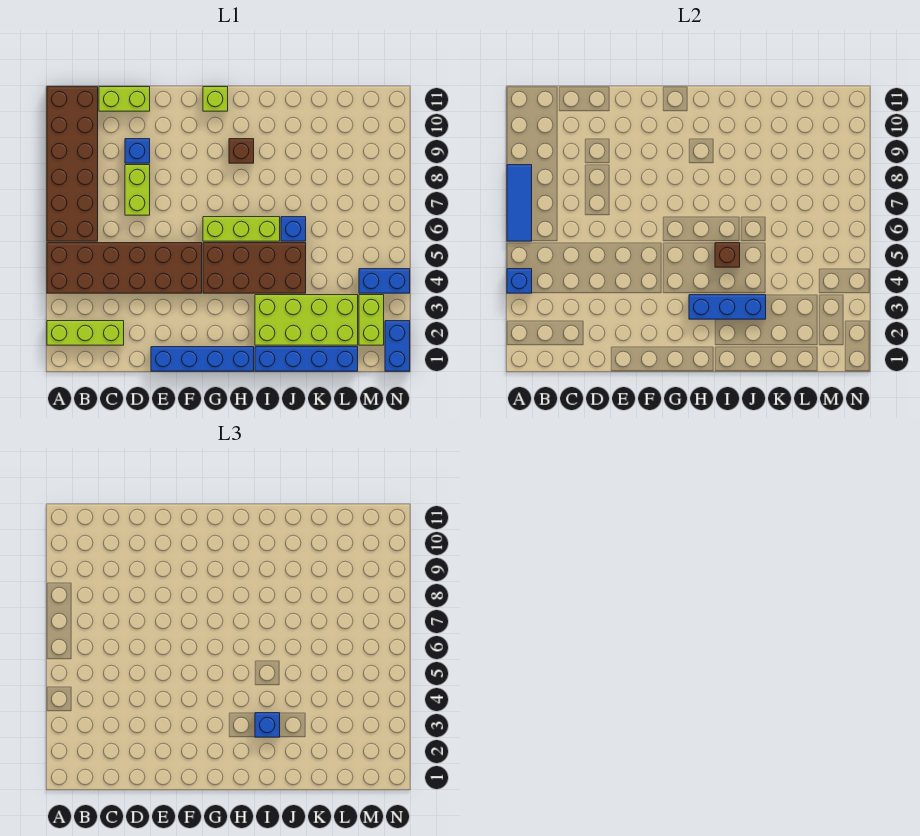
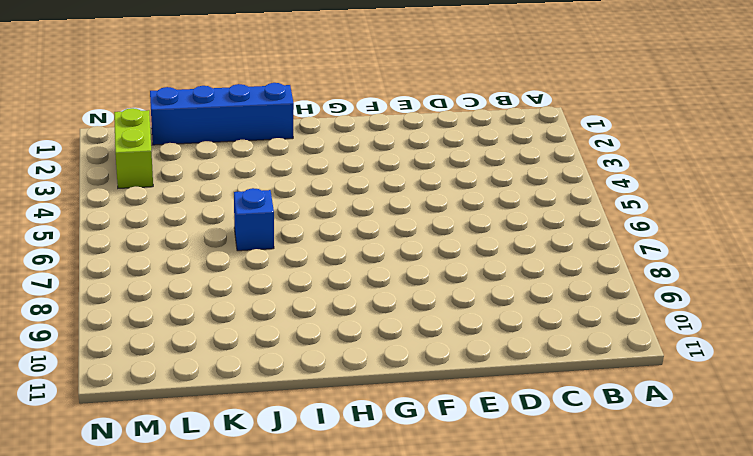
none -> lime brick A2:C2 level 1
none -> brown brick A4:F5 level 1
none -> brown brick A6:B11 level 1

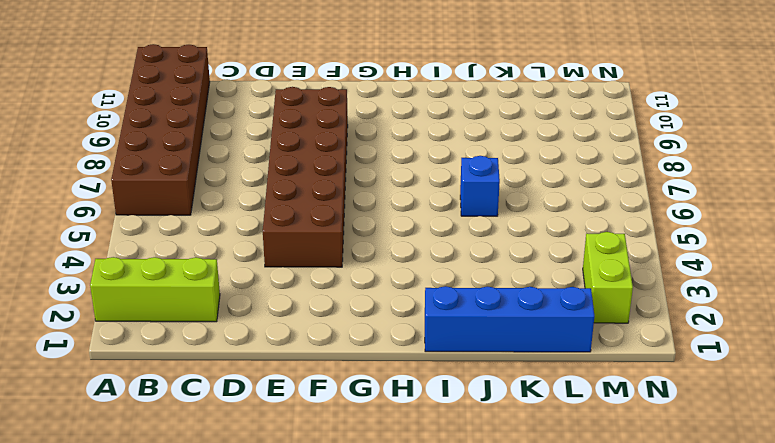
brown brick E4:F9 level 1 -> brown brick A4:F5 level 1
none -> lime brick C11:D11 level 1
none -> lime brick D7:D8 level 1
none -> blue brick D9 level 1

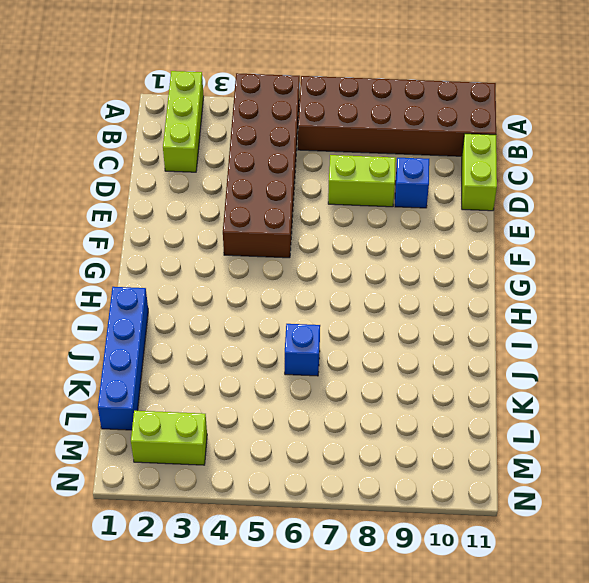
none -> blue brick E1:H1 level 1
none -> brown brick G4:J5 level 1
none -> lime brick G6:I6 level 1

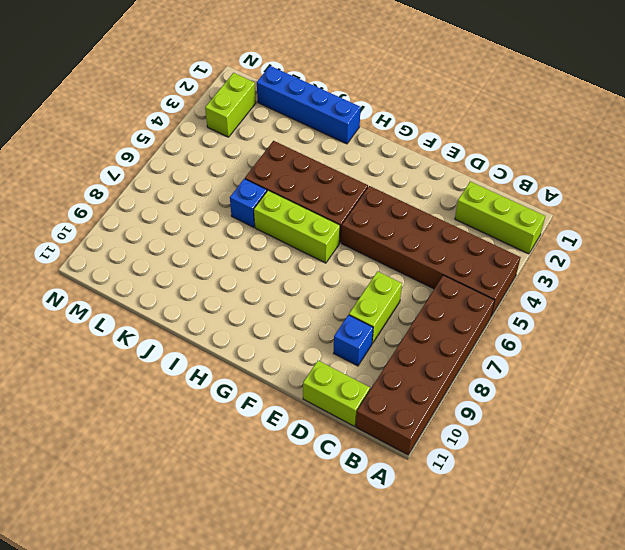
none -> blue brick E1:H1 level 1
none -> lime brick G11 level 1
none -> brown brick H9 level 1

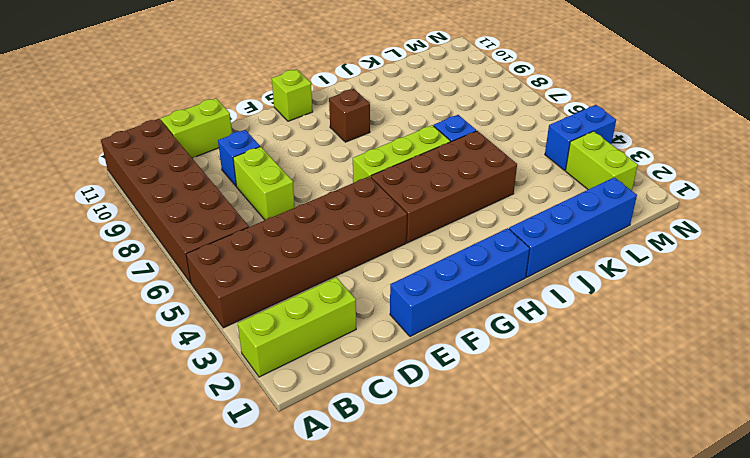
none -> lime brick I2:L3 level 1
none -> blue brick N1:N2 level 1
none -> blue brick A4 level 2

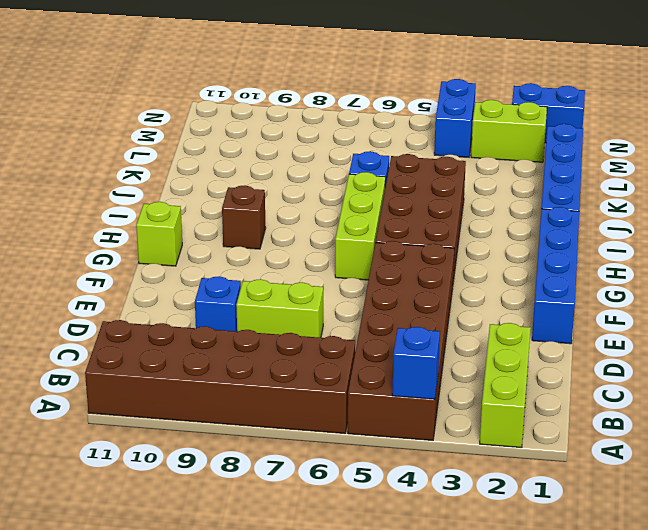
none -> lime brick C11:D11 level 1
none -> lime brick I2:L3 level 1
none -> blue tile A6:A8 level 2

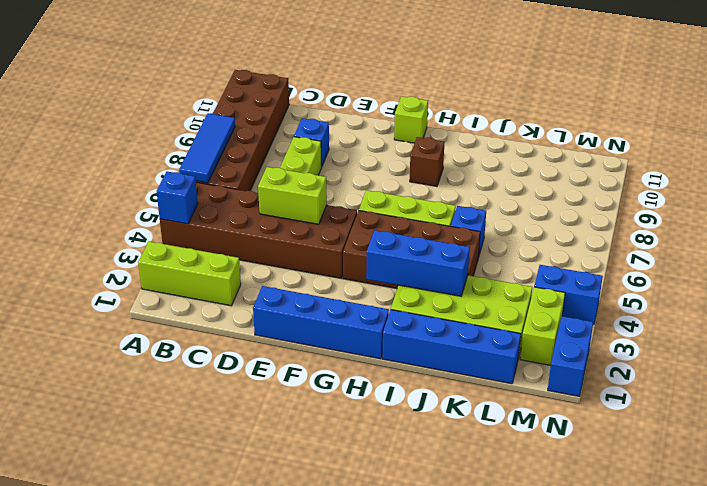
lime brick D5:E5 level 2 -> lime brick C11:D11 level 1
none -> brown brick I5 level 2
none -> blue brick I3 level 3

